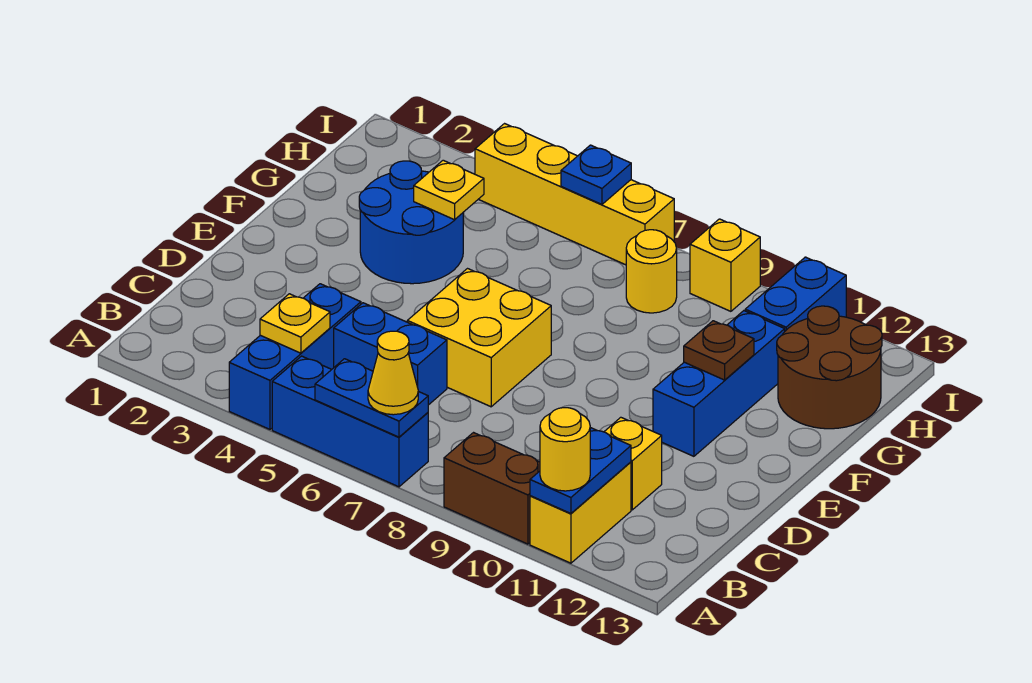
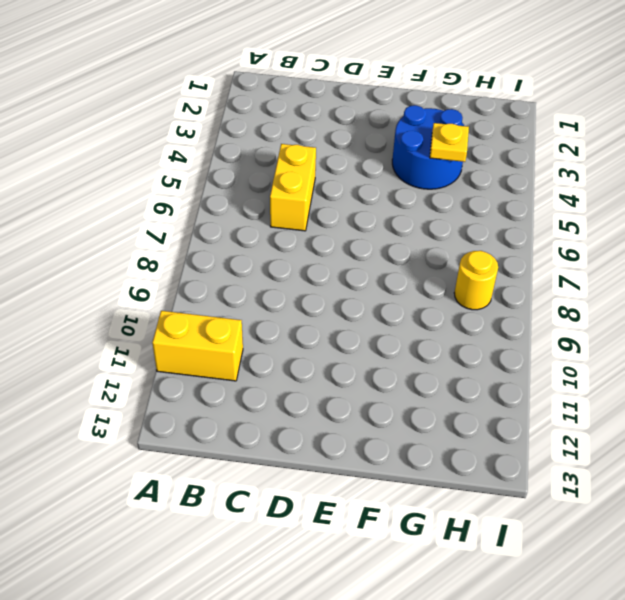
yellow brick C5:C6 level 1 -> blue brick C5:C6 level 1
none -> blue brick A4:C4 level 1
none -> blue brick A5:A7 level 1
none -> brown brick A9:A10 level 1

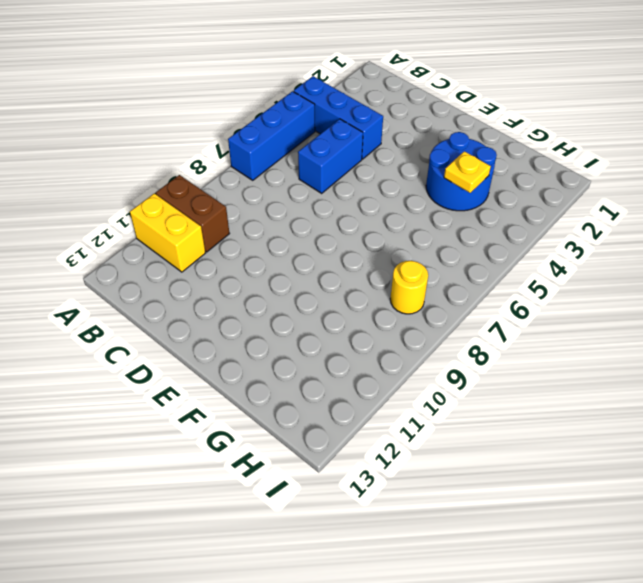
brown brick A10:B10 level 1 -> brown brick A9:A10 level 1
none -> yellow brick C11 level 1
none -> yellow brick D6:E7 level 1
none -> blue brick E11:G11 level 1

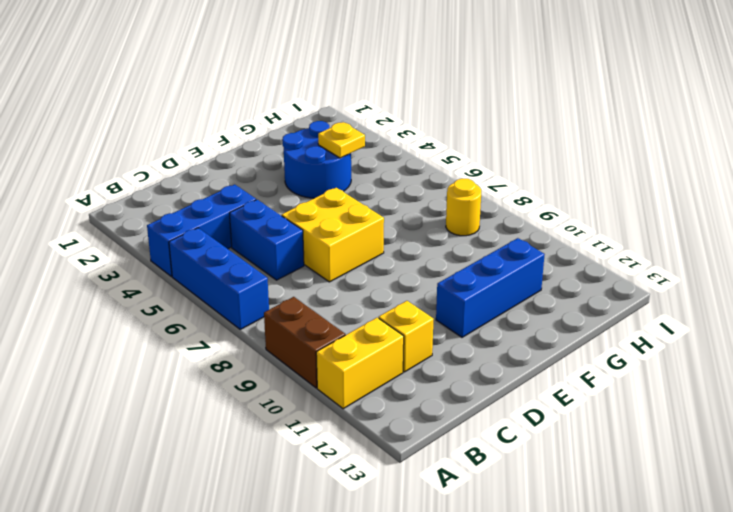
none -> brown round brick G12:H13 level 1
none -> blue brick H11:I11 level 1
none -> yellow brick I4:I7 level 1

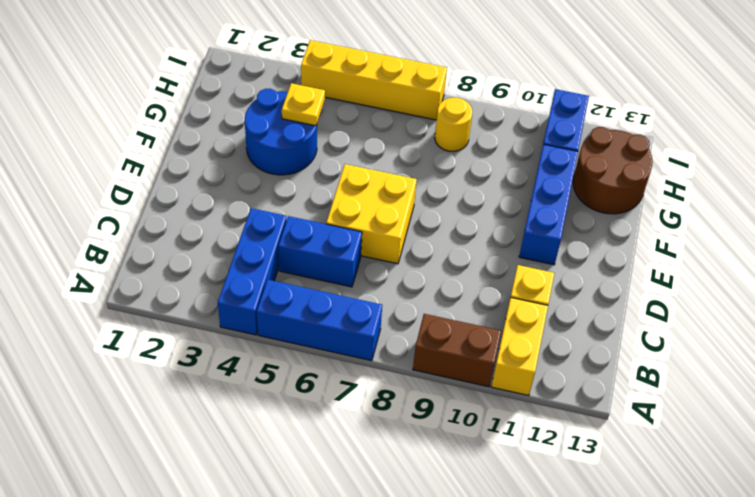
none -> yellow brick I9 level 1
none -> blue plate A6:A7 level 2
none -> blue plate A11:B11 level 2

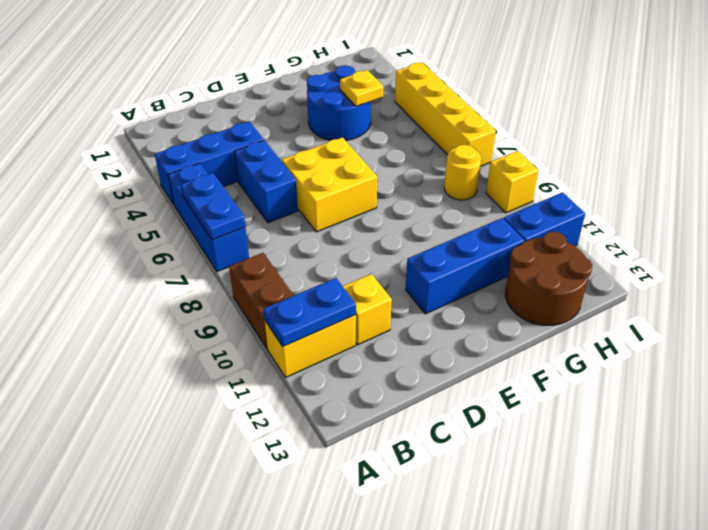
none -> yellow plate B4 level 2
none -> brown plate F11 level 2
none -> blue plate I6 level 2

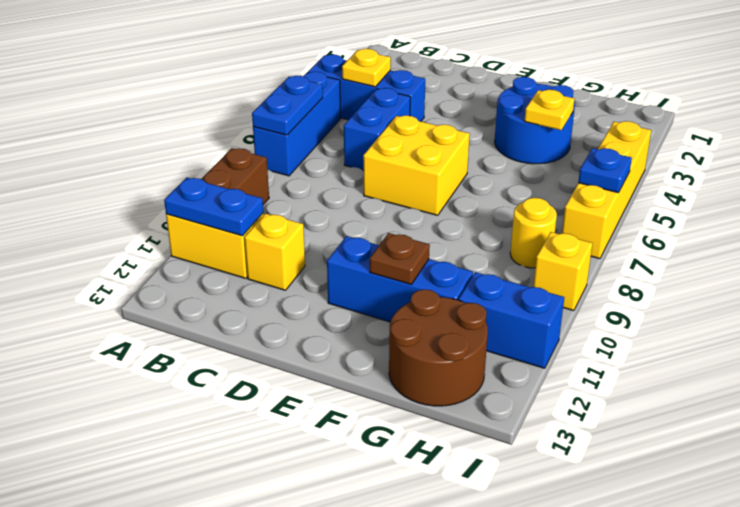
none -> yellow cone A7 level 3
none -> yellow round brick A11 level 3

